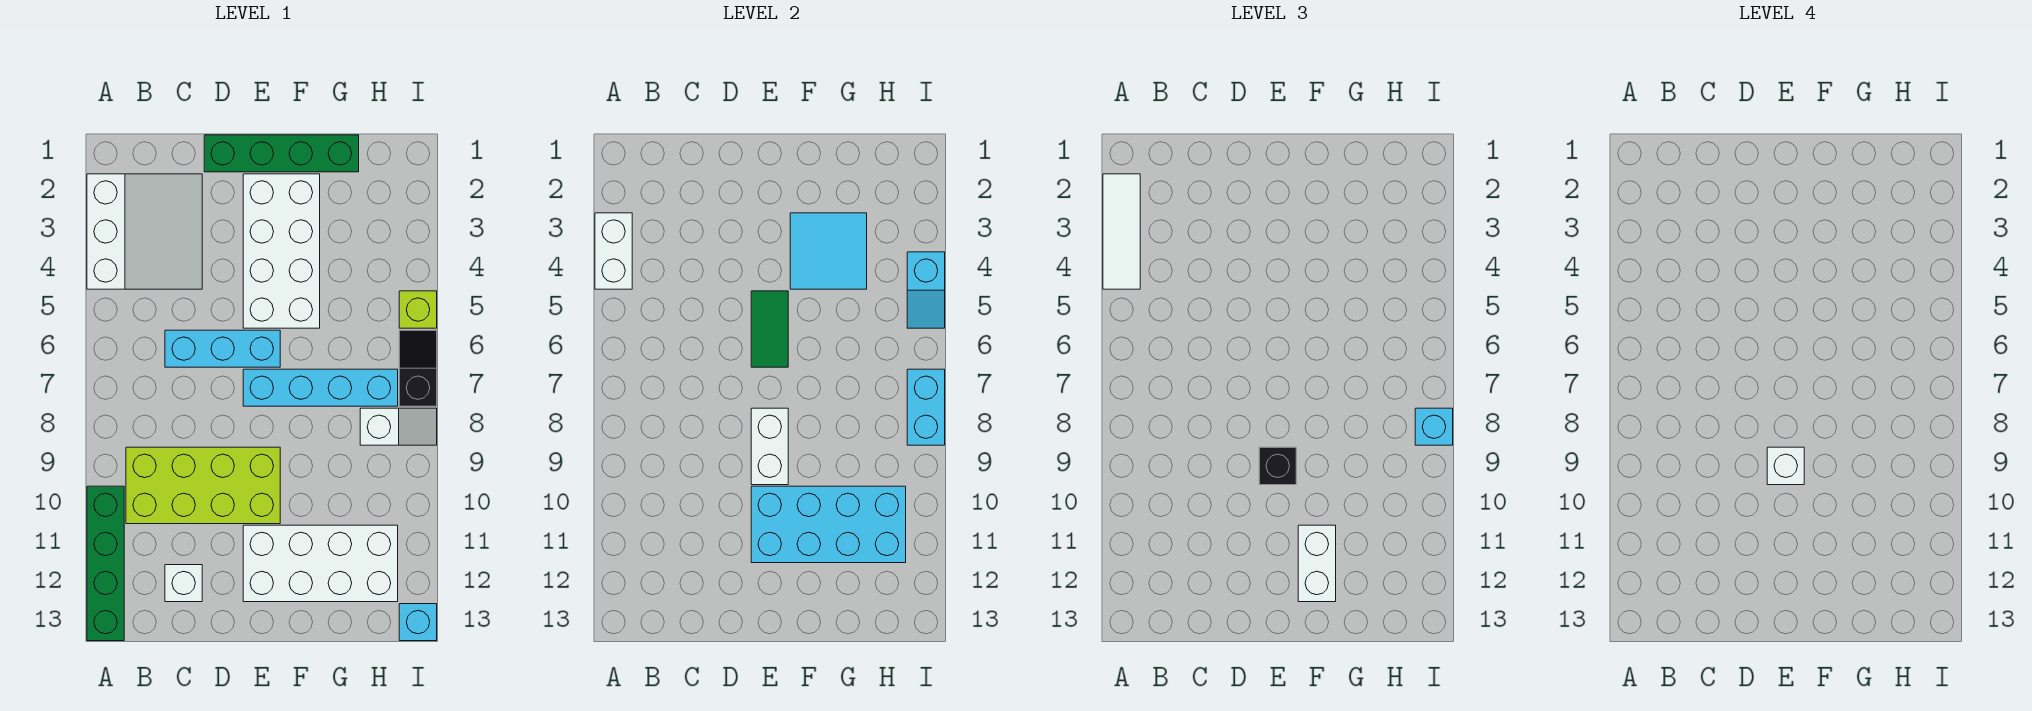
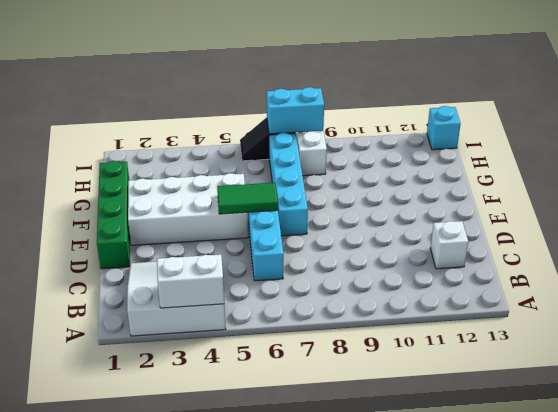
none -> green brick A10:A13 level 1
none -> lime brick B9:E10 level 1
none -> white brick E11:H12 level 1

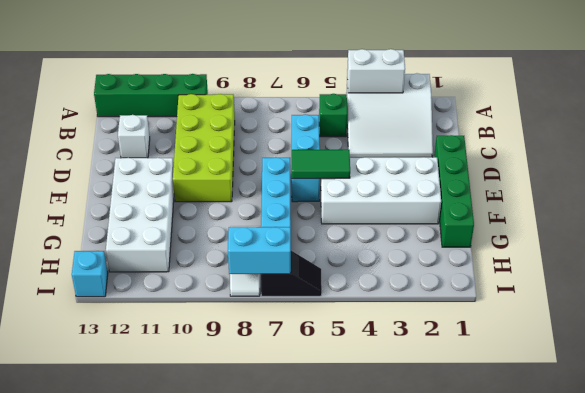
green brick B5 level 1 -> none
none -> lime brick I5 level 1
none -> white brick E8:E9 level 2
none -> cyan brick E10:H11 level 2

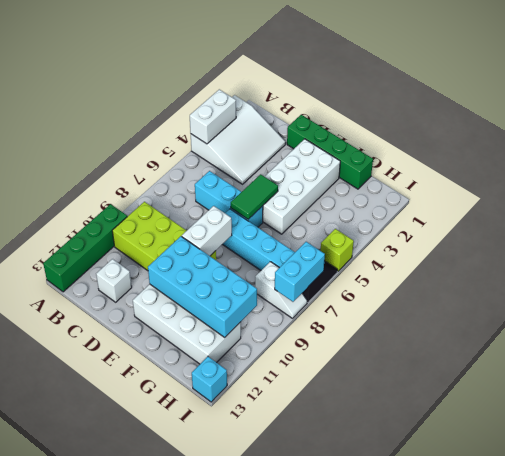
none -> cyan tile F3:G4 level 2
none -> cyan slope I4:I5 level 2 top 4
none -> white tile A2:A4 level 3

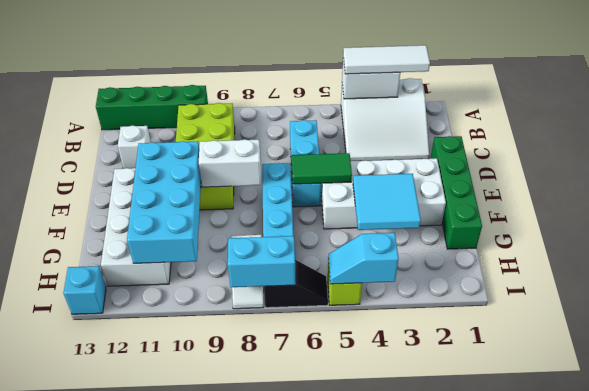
none -> black brick E9 level 3
none -> white brick F11:F12 level 3
none -> cyan brick I8 level 3

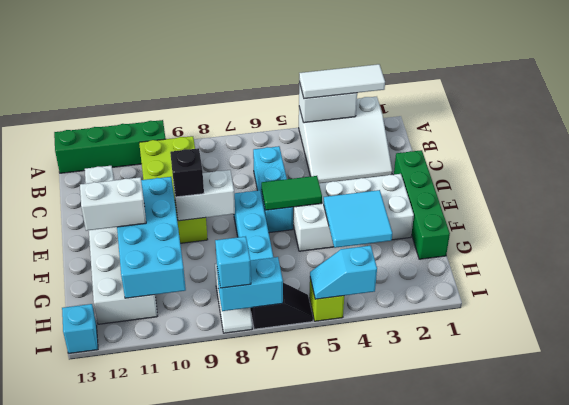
none -> white brick E9 level 4

